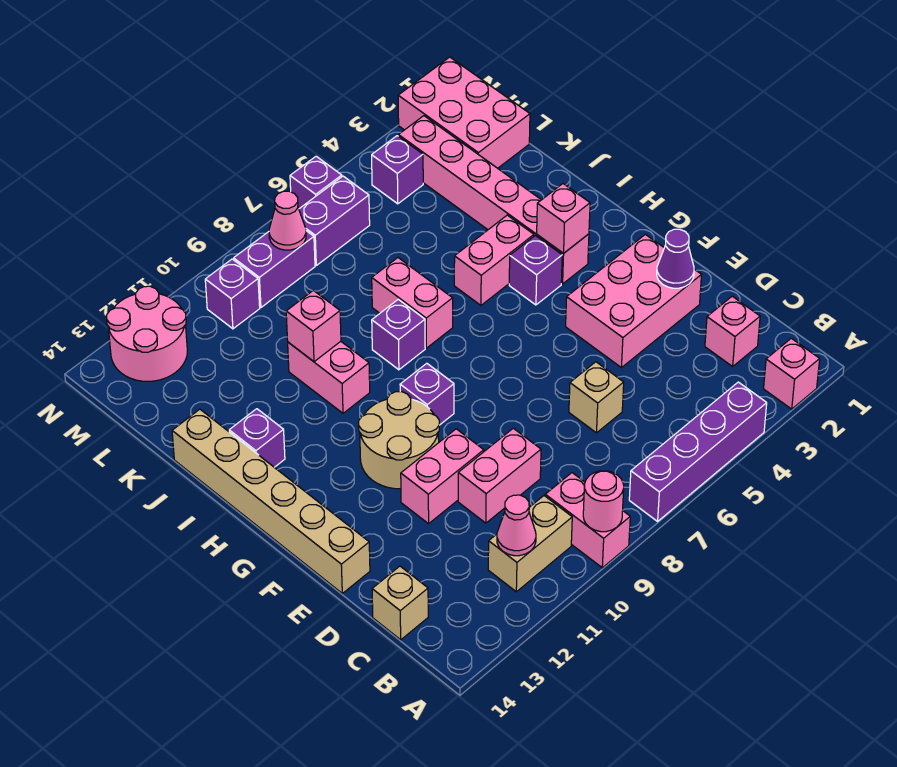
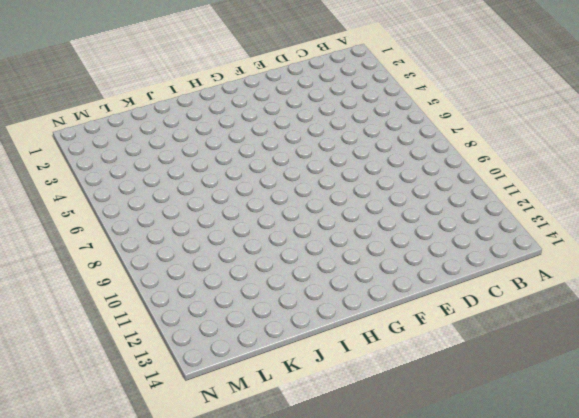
none -> pink brick A2 level 1
none -> purple brick A4:A7 level 1
none -> pink brick A9:B9 level 1
none -> tan brick B10:B11 level 1

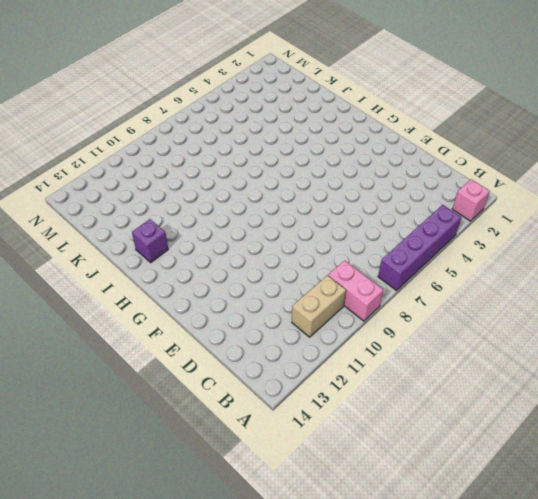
none -> pink brick C2 level 1
none -> tan brick C14 level 1
none -> tan brick D6 level 1
none -> pink brick D9:D10 level 1

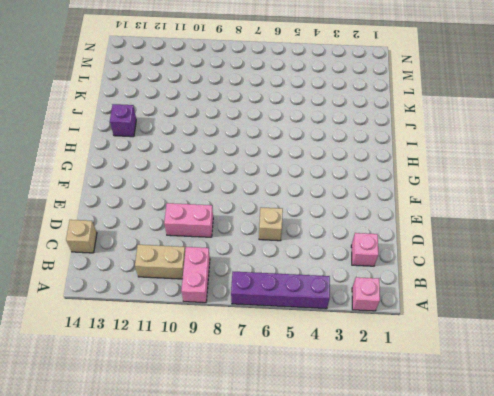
none -> pink brick E2:F4 level 1
none -> pink brick E10:E11 level 1
none -> tan brick E14:J14 level 1
none -> tan round brick F10:G11 level 1

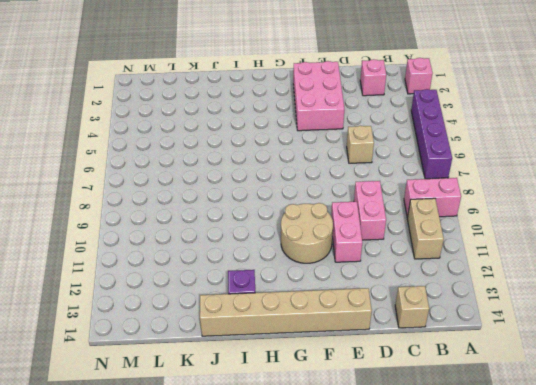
none -> purple brick G9 level 1
none -> pink brick H3:M3 level 1
none -> purple brick H4 level 1
none -> pink brick I4:I5 level 1

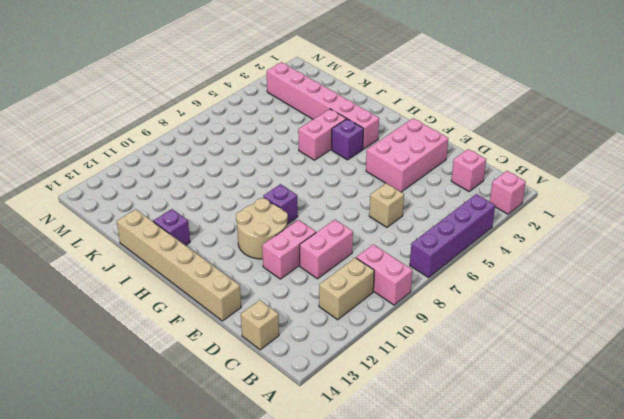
none -> pink brick I7:J7 level 1
none -> purple brick I8 level 1
none -> pink brick I10:J10 level 1
none -> pink brick L1:N2 level 1

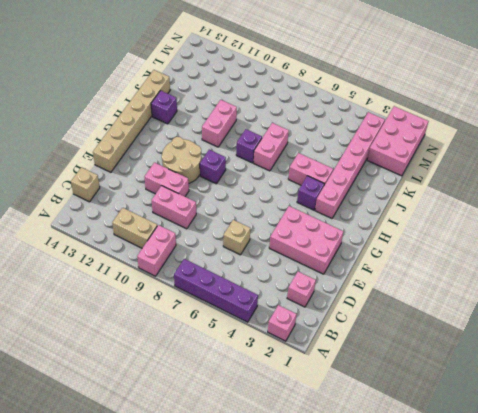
none -> purple brick M4 level 1
none -> purple brick M6:M7 level 1
none -> purple brick M8:M9 level 1
none -> purple brick M10 level 1

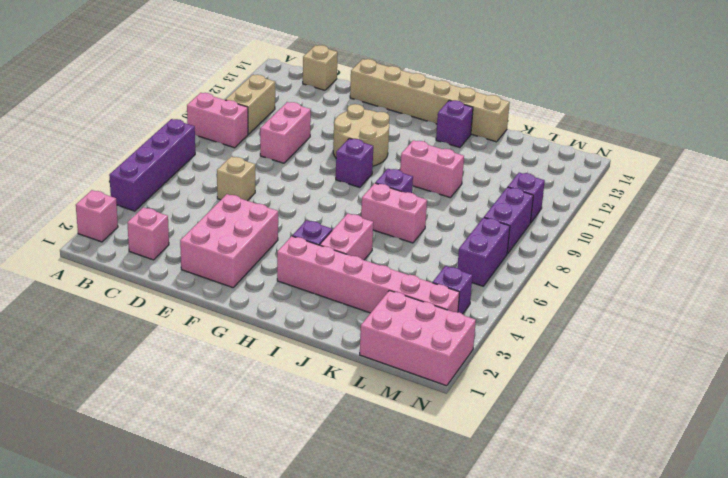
none -> pink brick E10:E11 level 1
none -> pink round brick M12:N13 level 1
none -> purple brick N6 level 1
none -> pink round brick A9 level 2

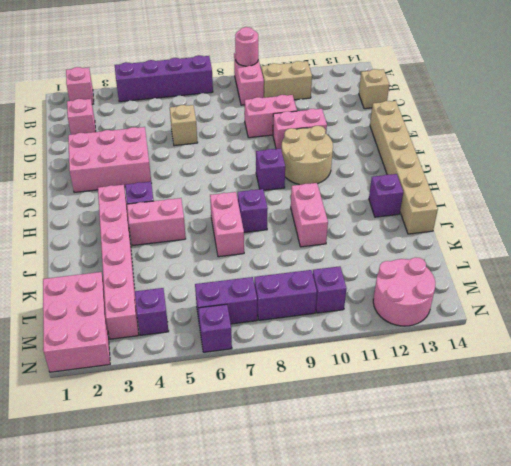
none -> pink cone B11 level 2
none -> purple cone E2 level 2
none -> pink brick H3 level 2
none -> pink brick J10 level 2

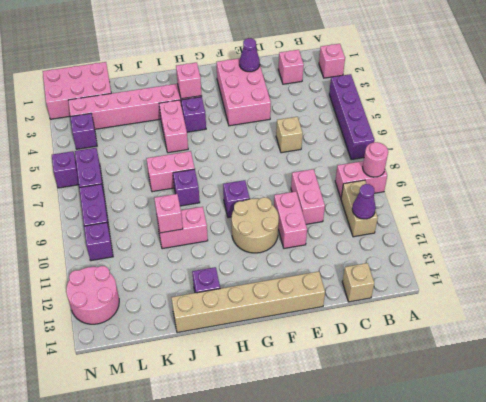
purple cone B11 level 2 -> pink cone B11 level 2
none -> pink cone M8 level 2

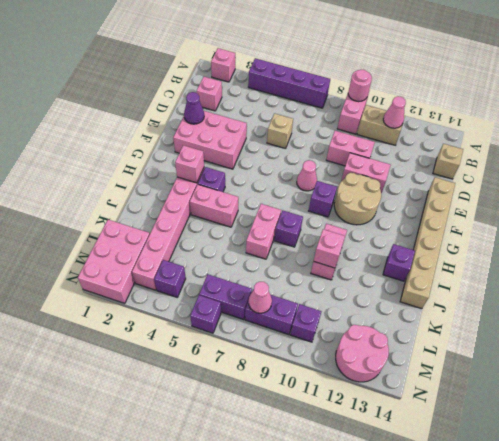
pink cone F8 level 1 -> none

